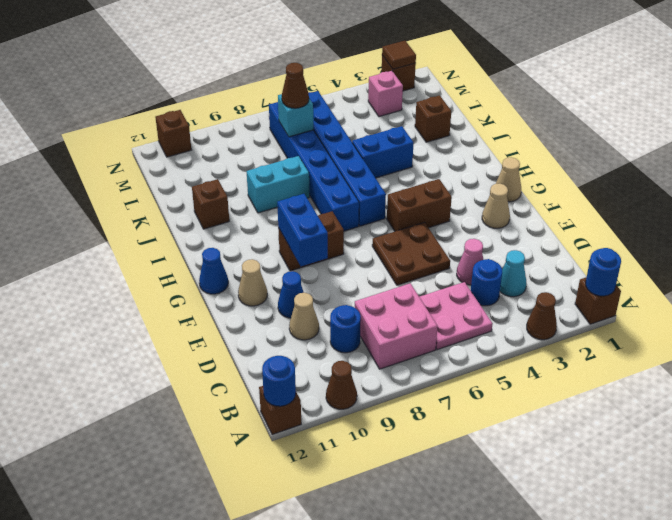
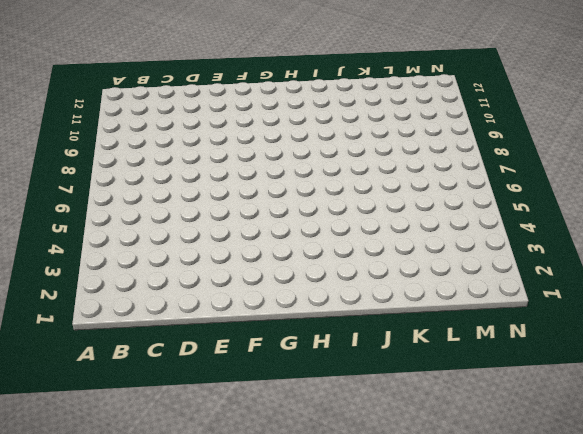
none -> brown brick A1 level 1
none -> brown cone A3 level 1
none -> brown cone A10 level 1
none -> brown brick A12 level 1

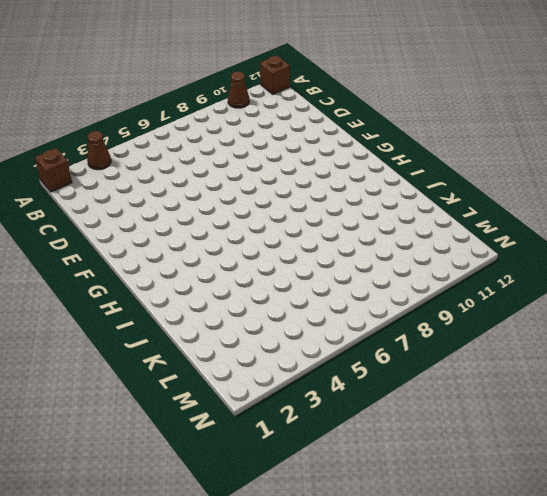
none -> pink plate B5:C6 level 1
none -> pink brick B7:C8 level 1
none -> cyan cone C3 level 1
none -> blue round brick C4 level 1

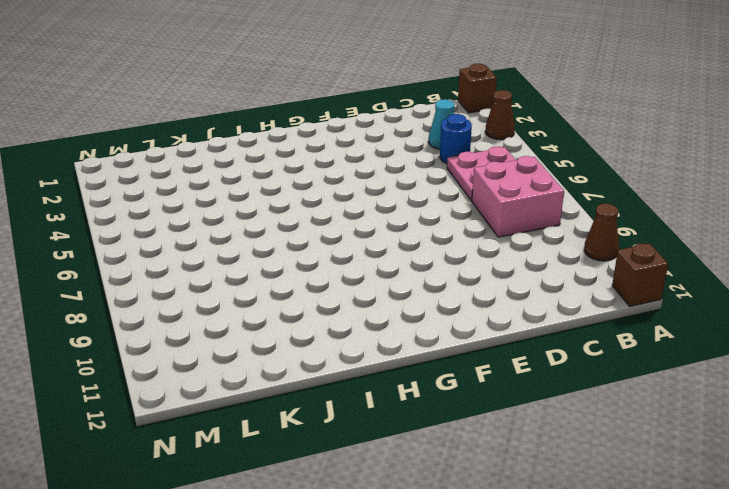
none -> blue round brick C9 level 1
none -> pink cone D4 level 1
none -> tan cone D10 level 1
none -> brown plate E5:F6 level 1

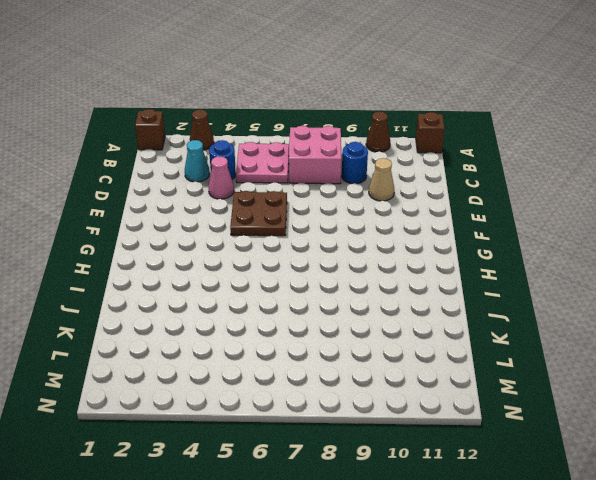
none -> blue cone E10 level 1
none -> tan cone F2 level 1
none -> tan cone F11 level 1
none -> tan cone G1 level 1

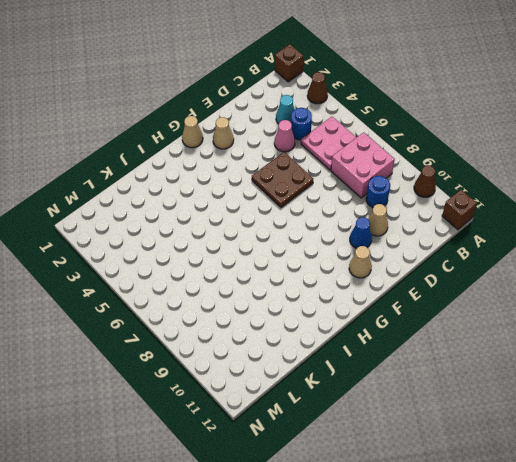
none -> brown brick G4:G5 level 1
none -> brown brick G8:G9 level 1
none -> blue cone G12 level 1
none -> blue brick H6:M6 level 1

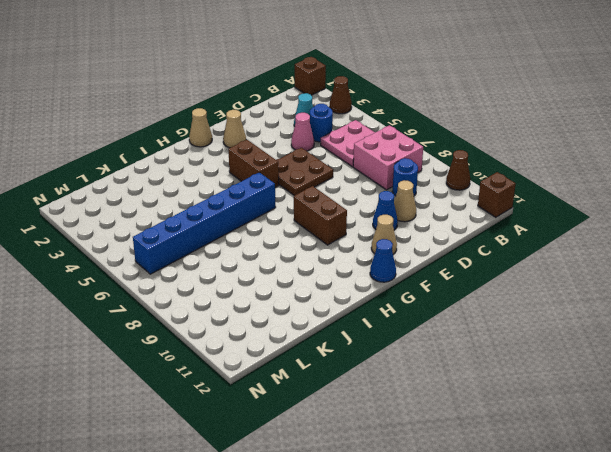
none -> blue brick H7:M7 level 1
none -> blue brick J4:J5 level 1
none -> cyan brick J8:J9 level 1
none -> brown brick J11 level 1

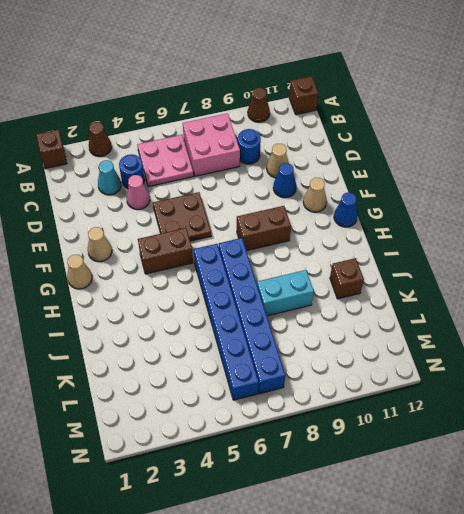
none -> blue brick J4:J5 level 1
none -> brown brick K2 level 1
none -> pink brick M3 level 1
none -> brown brick N2 level 1

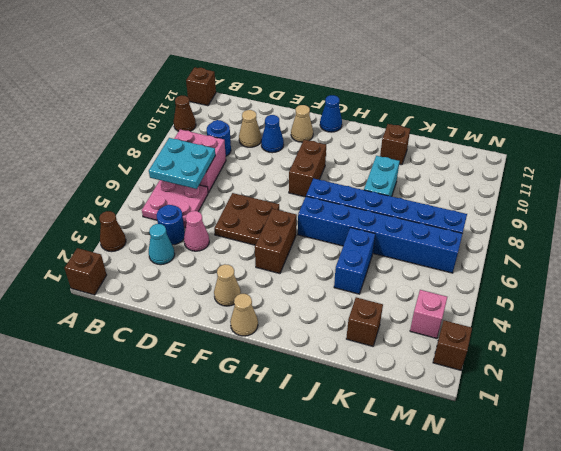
cyan plate B6:C7 level 2 -> none
none -> brown brick N11 level 1
none -> blue round brick A1 level 2
none -> blue round brick A12 level 2
none -> blue brick F9:G9 level 2

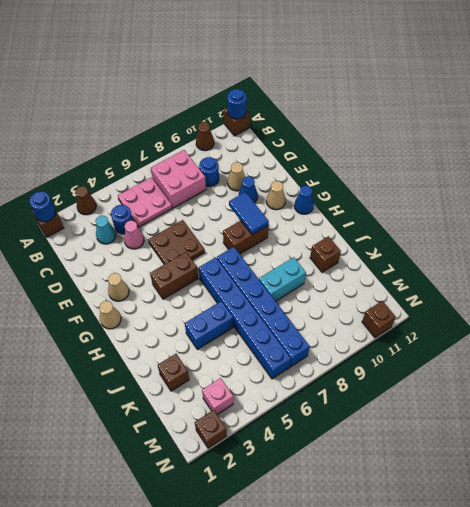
blue tile F9:G9 level 2 -> blue brick F9:G9 level 2
none -> cyan brick L7 level 2
none -> brown tile N2 level 2
none -> brown cone L7 level 3

